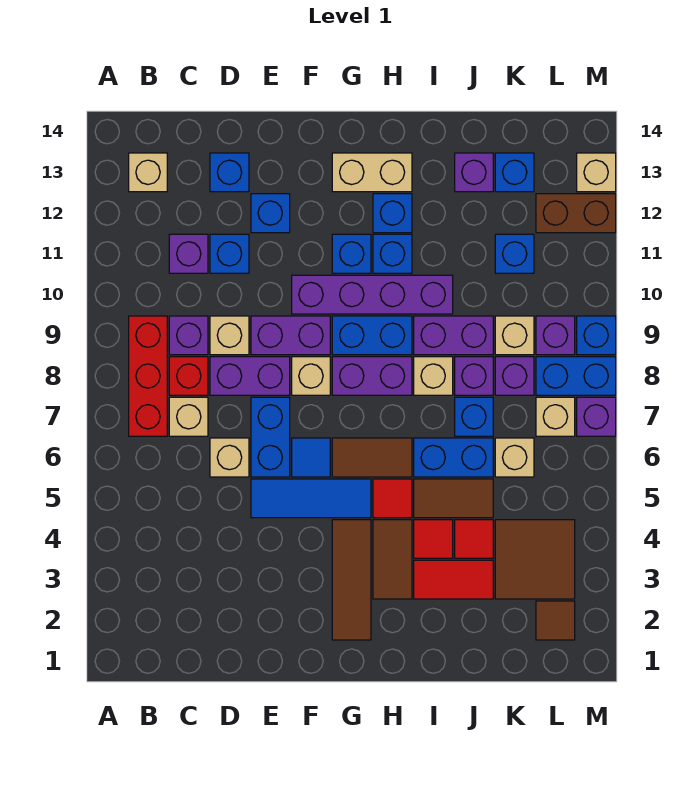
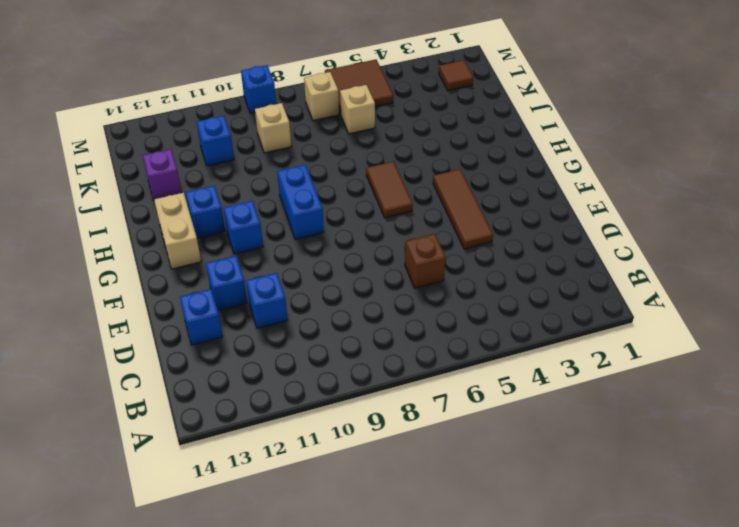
brown brick D6 level 1 -> tan brick D6 level 1
brown tile E4:G4 level 1 -> brown tile G2:G4 level 1
brown tile L5:M6 level 1 -> brown tile K3:L4 level 1
none -> red brick B7:B9 level 1
none -> tan brick B13 level 1
none -> tan brick C7 level 1
none -> red brick C8 level 1

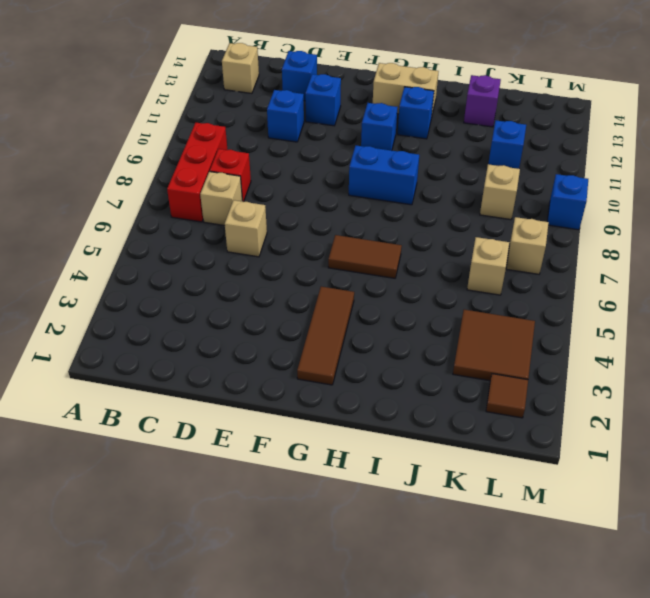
none -> purple brick C9 level 1
none -> purple brick C11 level 1
none -> purple brick D8:E8 level 1
none -> tan brick D9 level 1

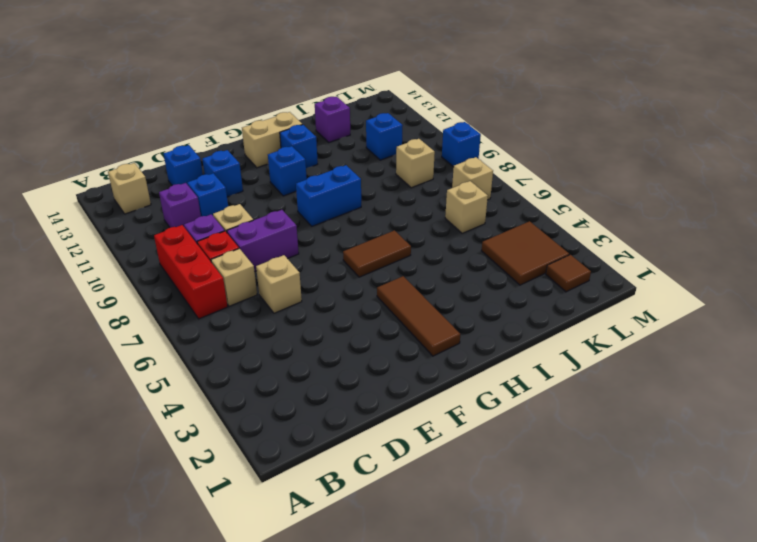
none -> blue tile E5:G5 level 1
none -> blue brick E6:E7 level 1
none -> purple brick E9:F9 level 1
none -> blue tile F6 level 1

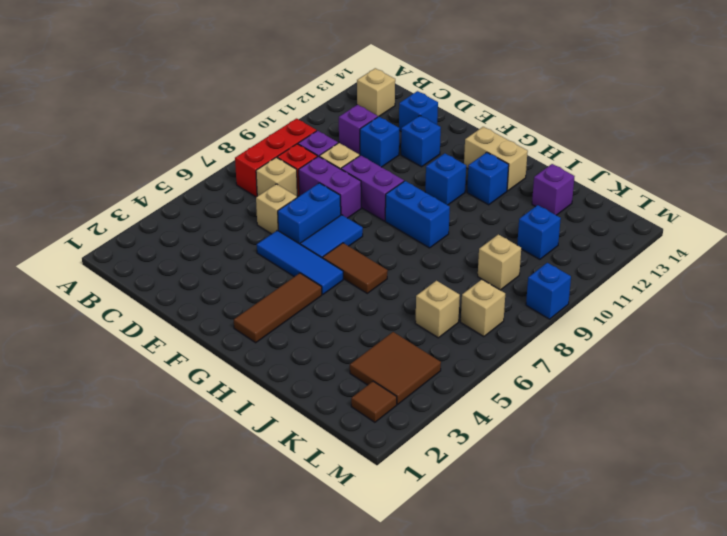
blue tile F6:F7 level 1 -> blue tile F6 level 1
none -> tan brick F8 level 1
none -> purple brick F10:I10 level 1
none -> purple brick G8:H8 level 1
none -> brown tile H3:H4 level 1

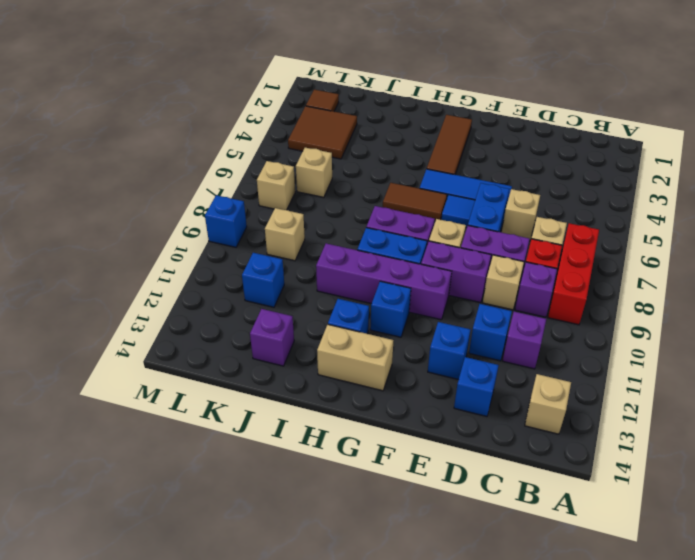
none -> brown tile H3:H4 level 1
none -> red tile H5 level 1
none -> blue brick H11 level 1
none -> red tile I3:J3 level 1

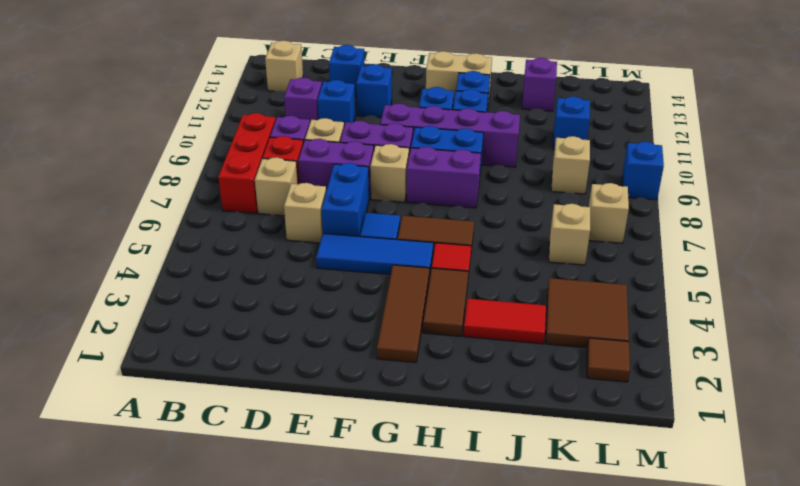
none -> red tile I4 level 1
none -> brown tile I5:J5 level 1
none -> blue brick I6:J6 level 1
none -> tan brick I8 level 1

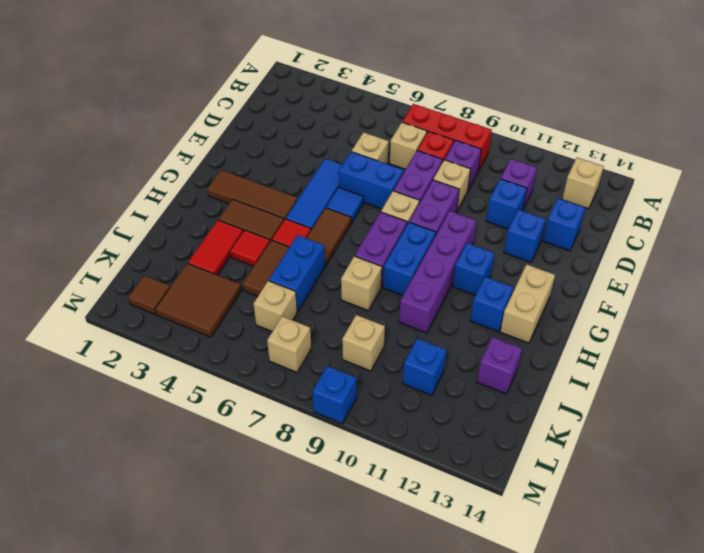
none -> blue brick H11 level 1
none -> purple brick I9:J9 level 1
none -> red tile J4 level 1
none -> blue brick J7 level 1

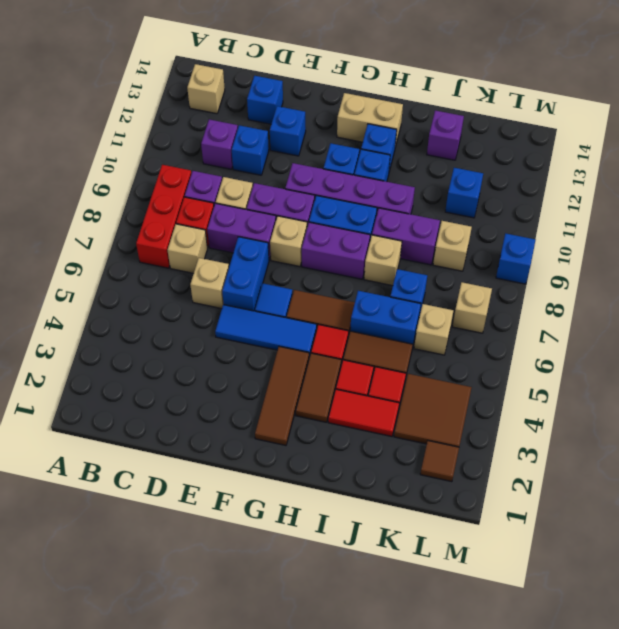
none -> purple brick J8 level 1
none -> purple brick K8 level 1
none -> blue brick K13 level 1
none -> blue brick L8:M8 level 1

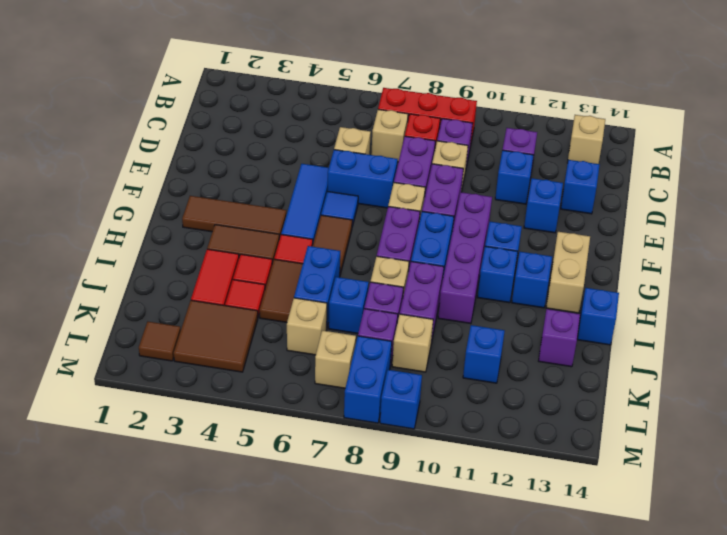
blue brick I14 level 1 -> blue brick K13 level 1
none -> purple brick L9 level 1
none -> brown brick L12:M12 level 1
none -> purple brick M7 level 1
none -> tan brick M13 level 1

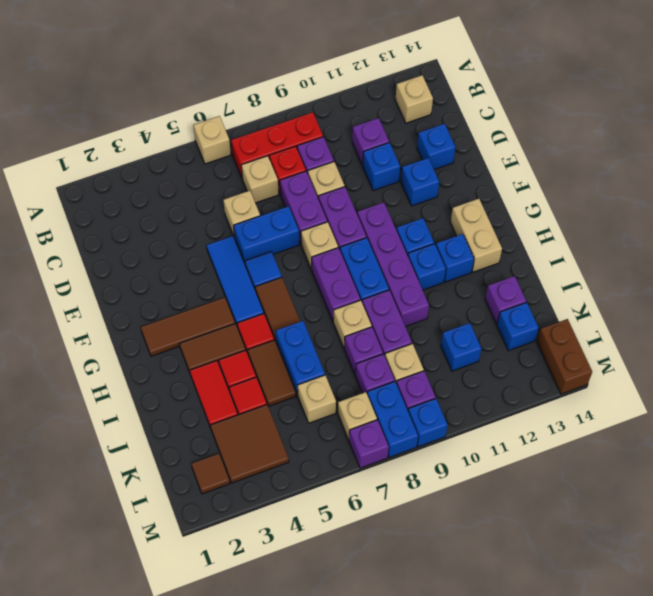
tan brick A6 level 1 -> tan brick M13 level 1
brown brick L14:M14 level 1 -> brown brick L12:M12 level 1
none -> blue brick J7 level 1

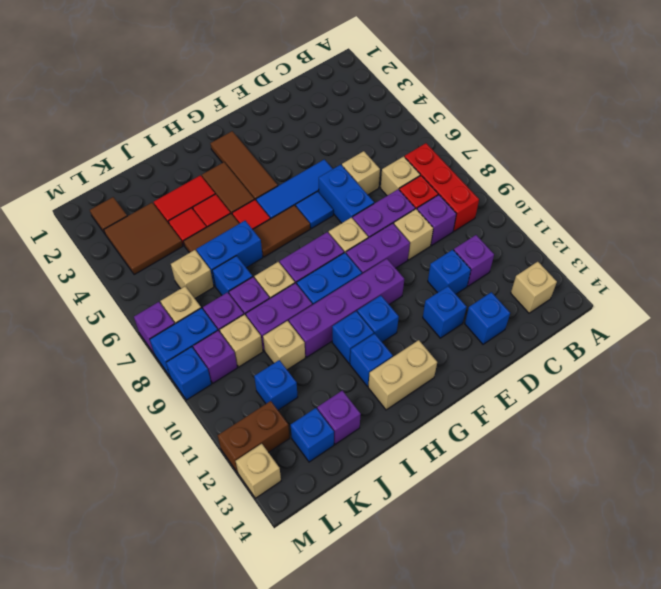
tan brick J10 level 1 -> none

